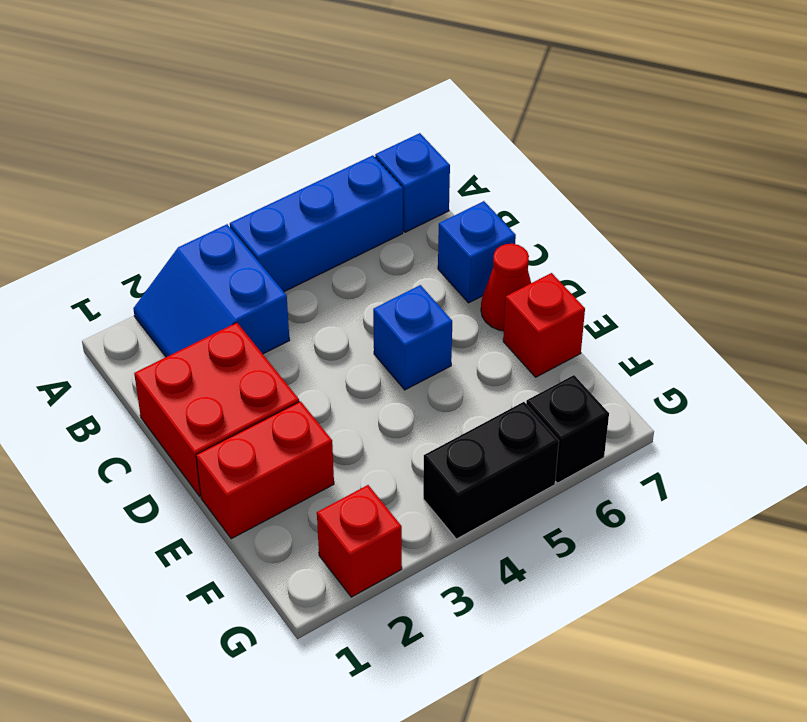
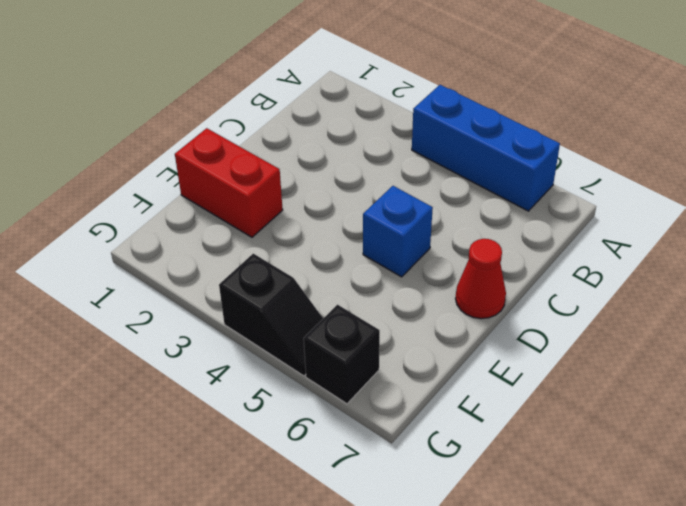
black slope G4:G5 level 1 top 4 -> black brick G4:G5 level 1
none -> blue slope A2:B3 level 1 top 3
none -> blue brick A7 level 1
none -> red brick C1:D2 level 1

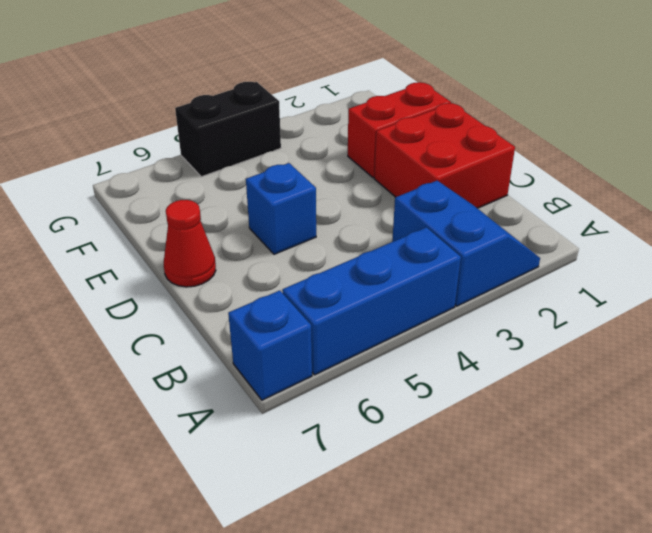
none -> blue brick C7 level 1
none -> red brick E7 level 1
none -> red brick G2 level 1

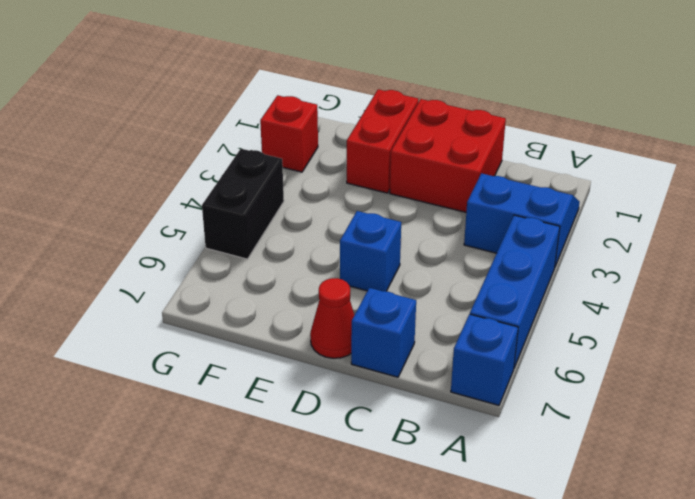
none -> red brick E7 level 1
none -> black brick G6 level 1

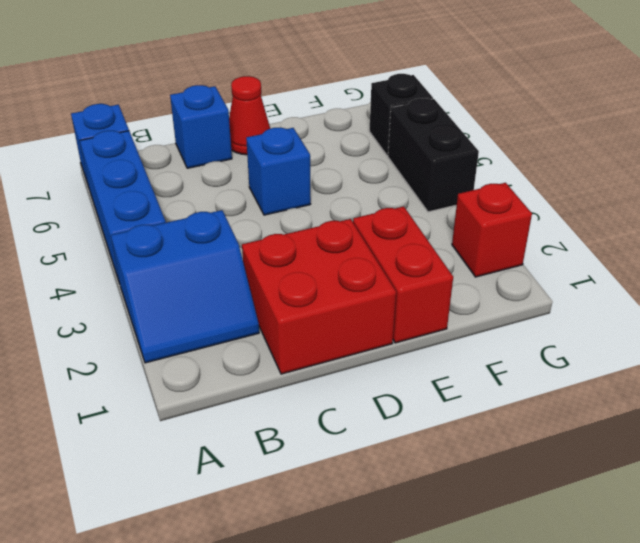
none -> red brick E7 level 1

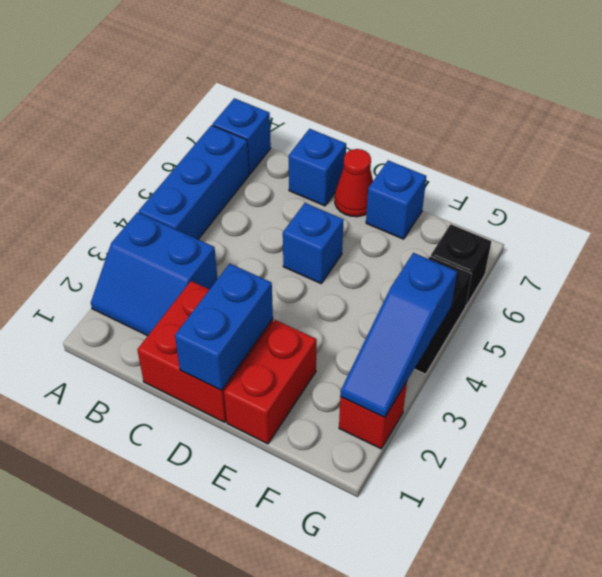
blue brick D1:D2 level 2 -> none
blue brick E7 level 1 -> red brick E7 level 1
blue slope G2:G4 level 2 top 4 -> none

